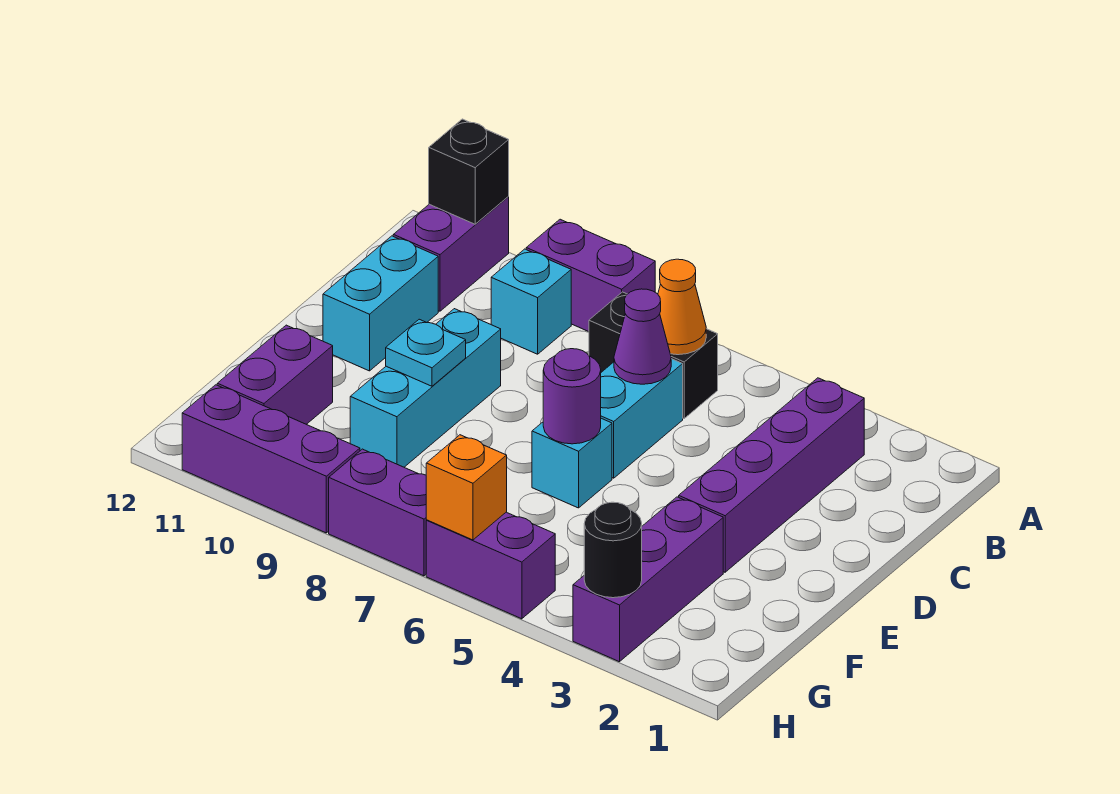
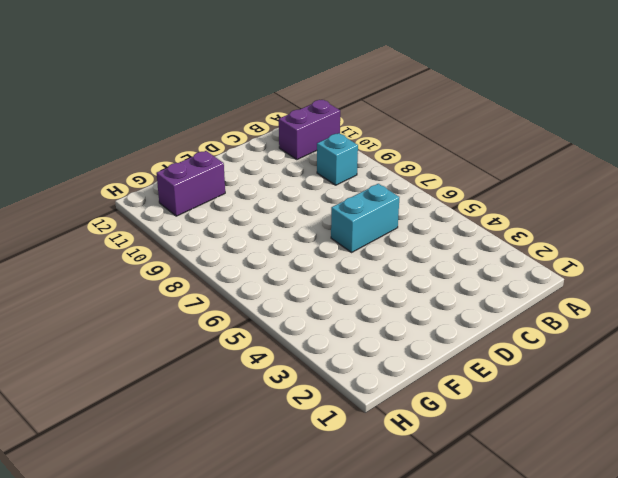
none -> purple brick A8:A9 level 1
none -> purple brick B3:E3 level 1
none -> black brick B6:B7 level 1

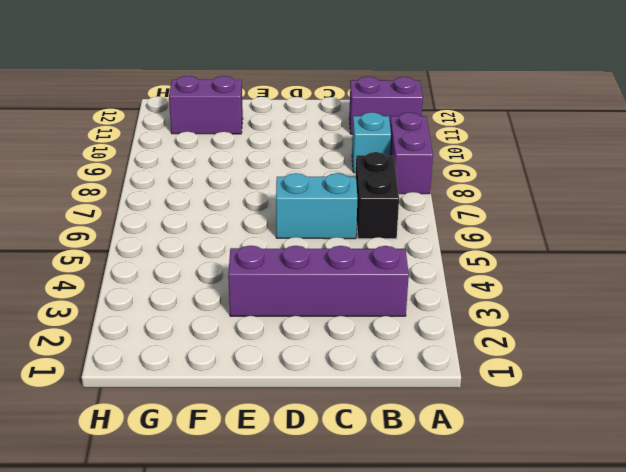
none -> cyan brick C11:D11 level 1
none -> cyan brick D9:F9 level 1
none -> cyan brick E6 level 1

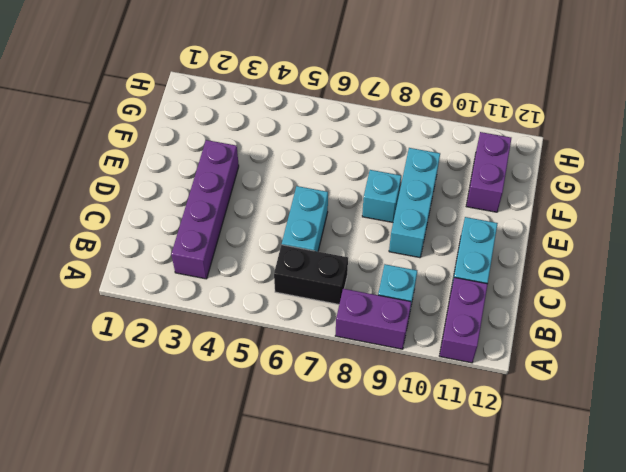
cyan brick E8 level 1 -> cyan brick E6 level 1
none -> purple brick F3:H3 level 1
none -> purple brick H5:H6 level 1
none -> purple brick H7:H8 level 1

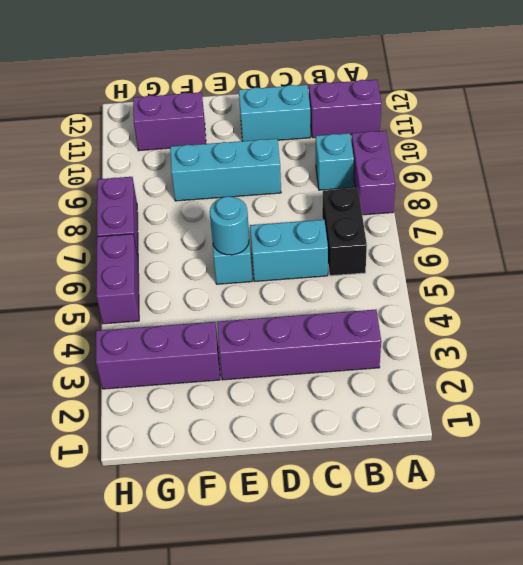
cyan round brick E6 level 2 -> purple round brick E6 level 2
none -> purple brick H9:H11 level 1
none -> black brick A11 level 2
none -> orange cone B6 level 2

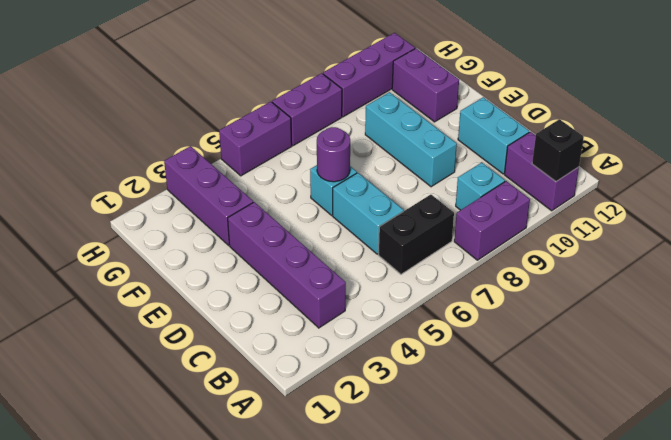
none -> orange cone B6 level 2
none -> purple cone C6 level 2
none -> cyan plate E9 level 2

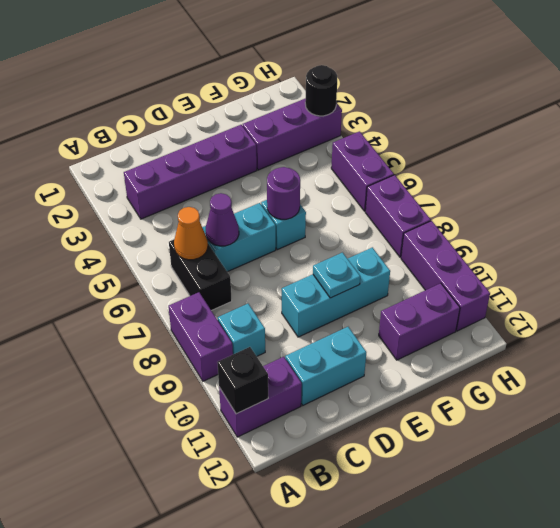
none -> orange brick H6 level 2

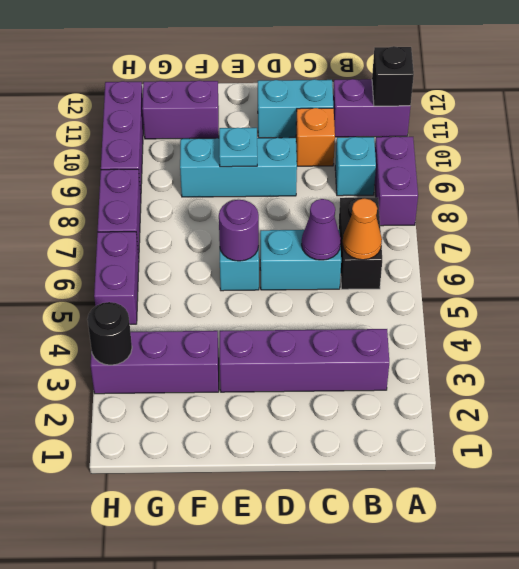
orange brick C10 level 1 -> orange brick H6 level 2

